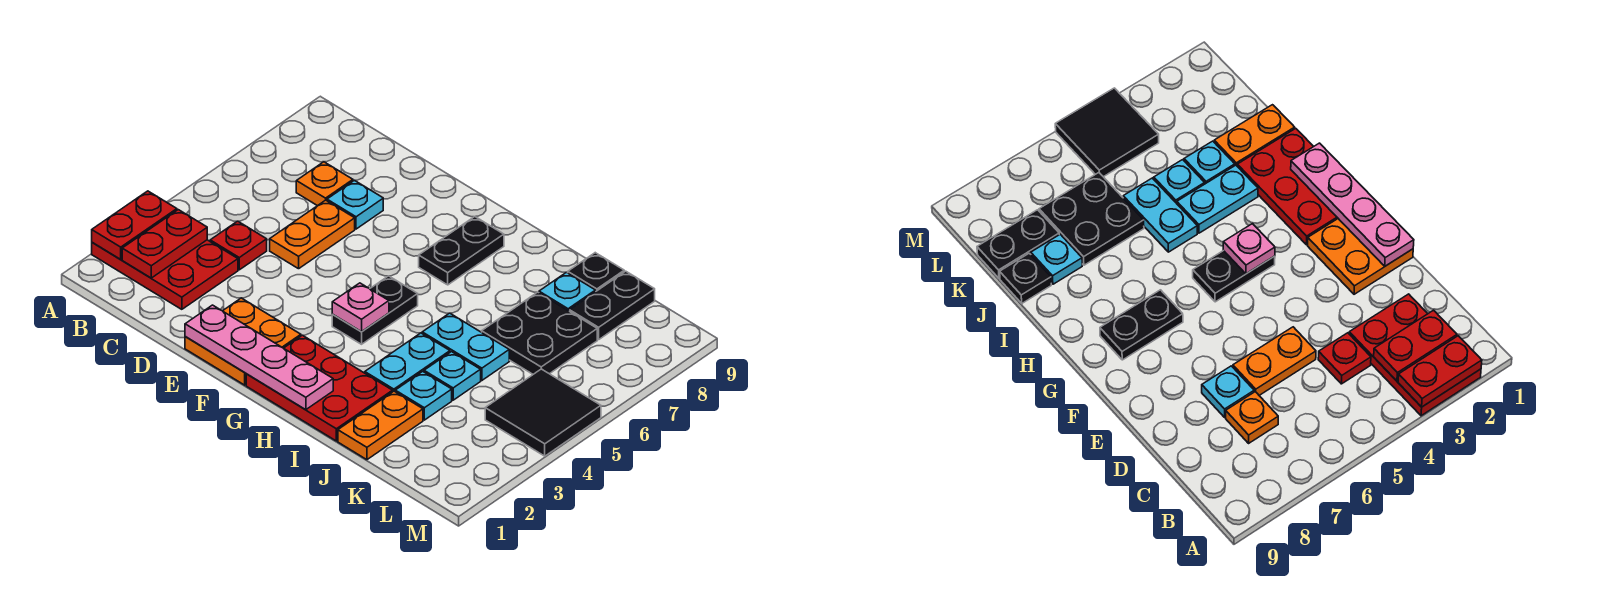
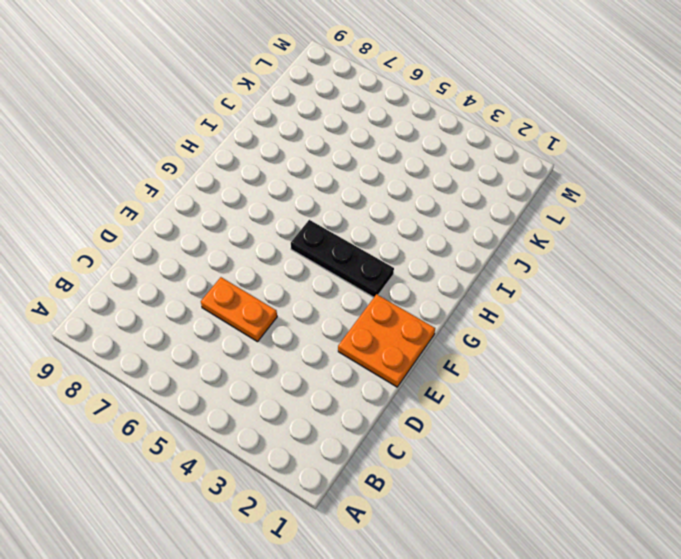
black plate G3:G5 level 1 -> black plate G4:G5 level 1
none -> red plate A2:C3 level 1
none -> red plate C4 level 1
none -> orange plate C7 level 1

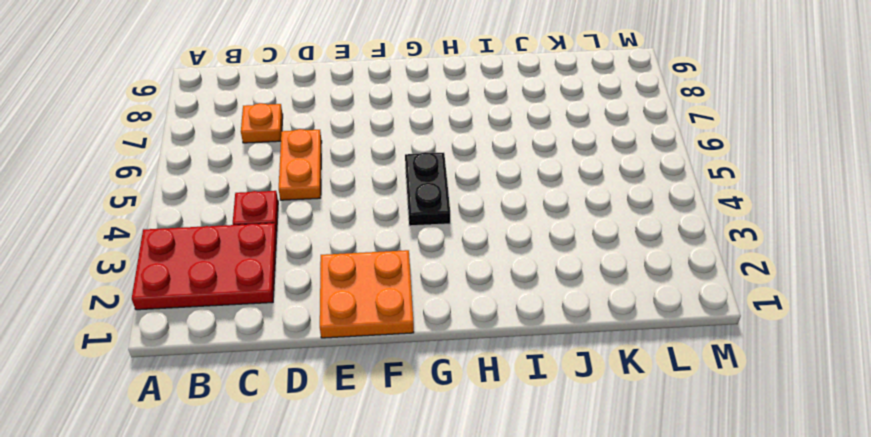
none -> cyan plate D7 level 1
none -> red plate G1:I2 level 1
none -> black plate G7:G8 level 1

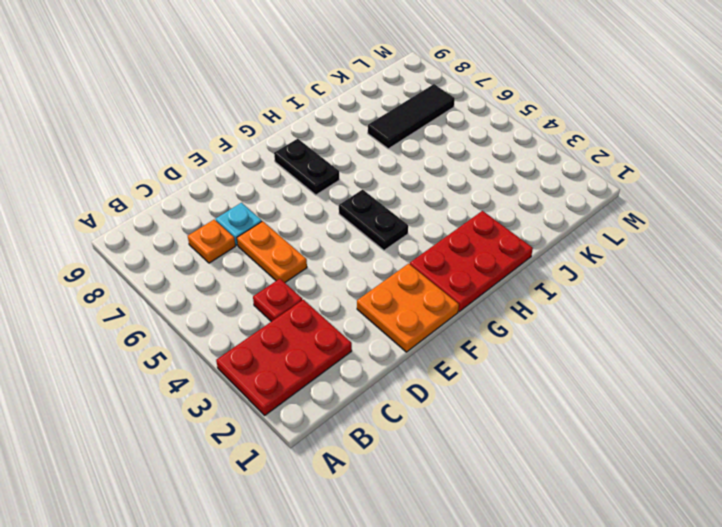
black tile J7:L7 level 1 -> black plate J6:K7 level 1
none -> cyan plate I3:I4 level 1
none -> cyan plate I5:J5 level 1
none -> orange plate J1:J2 level 1

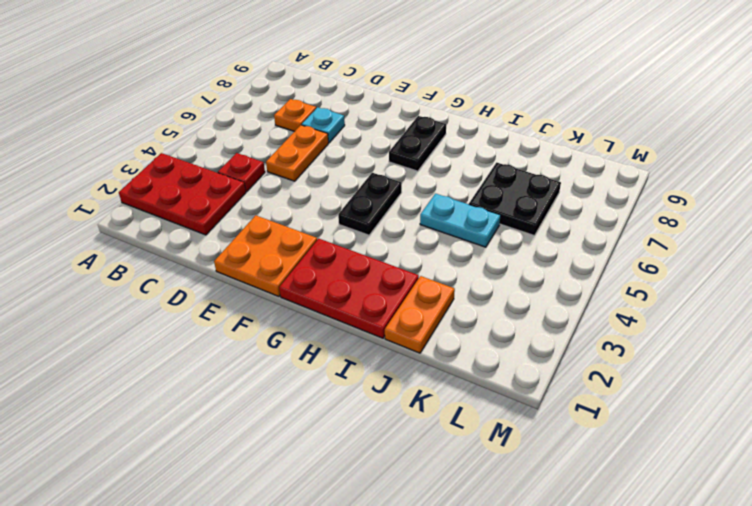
none -> cyan plate I3:I4 level 1
none -> cyan plate J3 level 1
none -> cyan plate J4 level 1

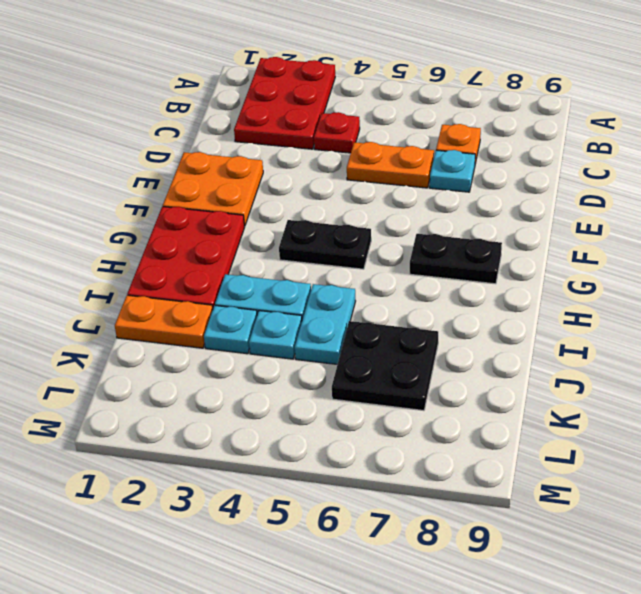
none -> cyan plate J8 level 1
none -> black plate J9 level 1
none -> black plate K8:K9 level 1

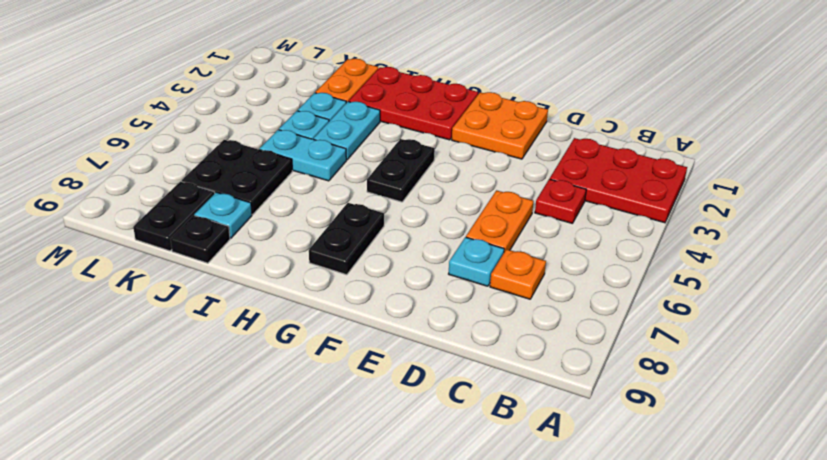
none -> black tile L4:M5 level 1
none -> red plate A2:A3 level 2
none -> red plate B2:B3 level 2

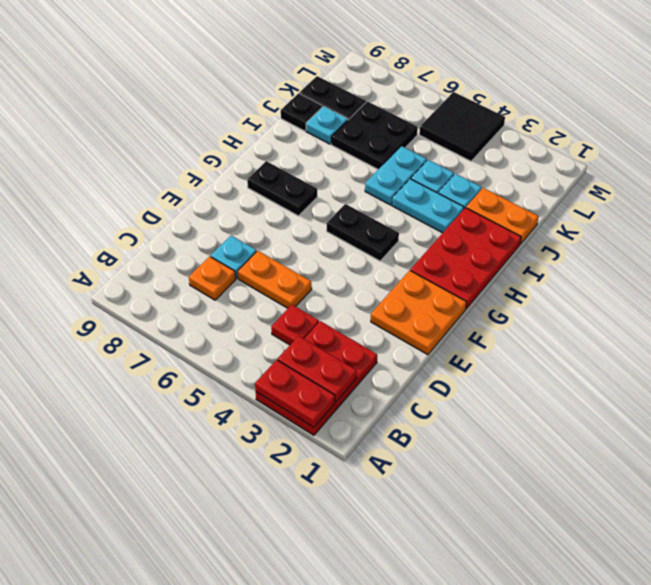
none -> pink plate E1:H1 level 2
none -> pink plate G4 level 2

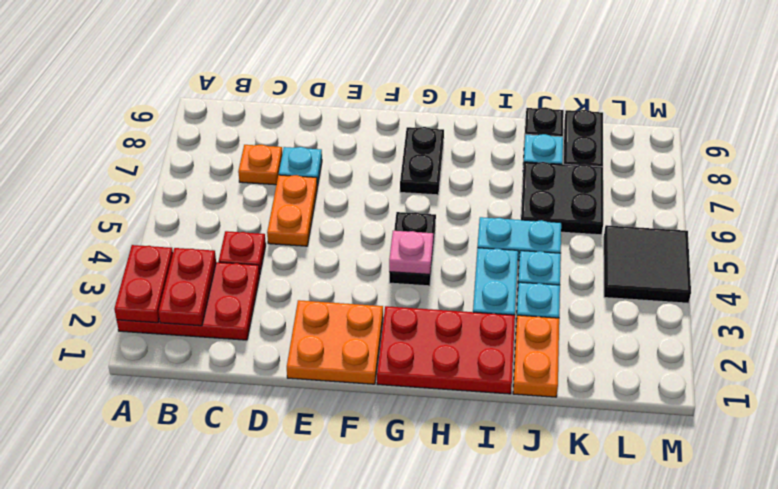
none -> pink plate E1:H1 level 2

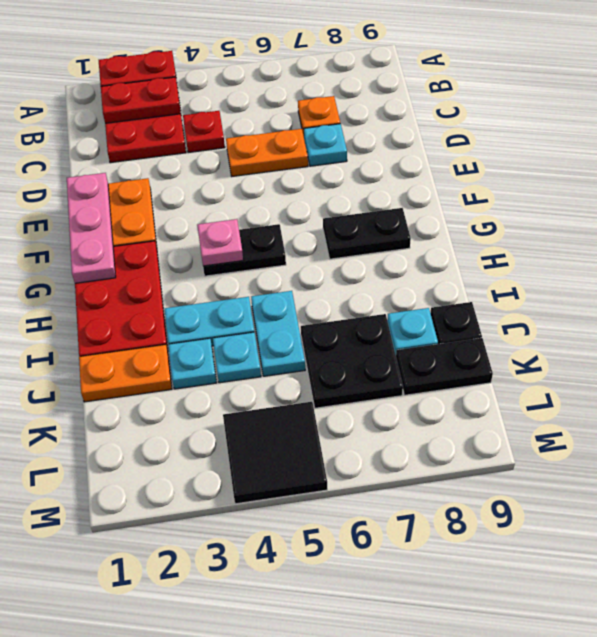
pink plate E1:G1 level 2 -> pink plate E1:H1 level 2

